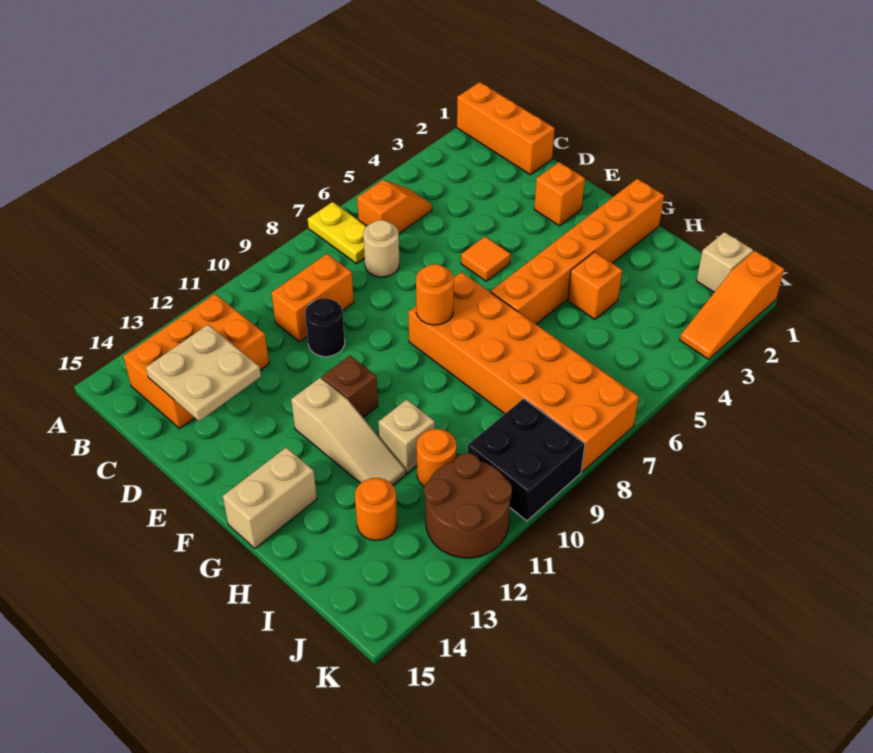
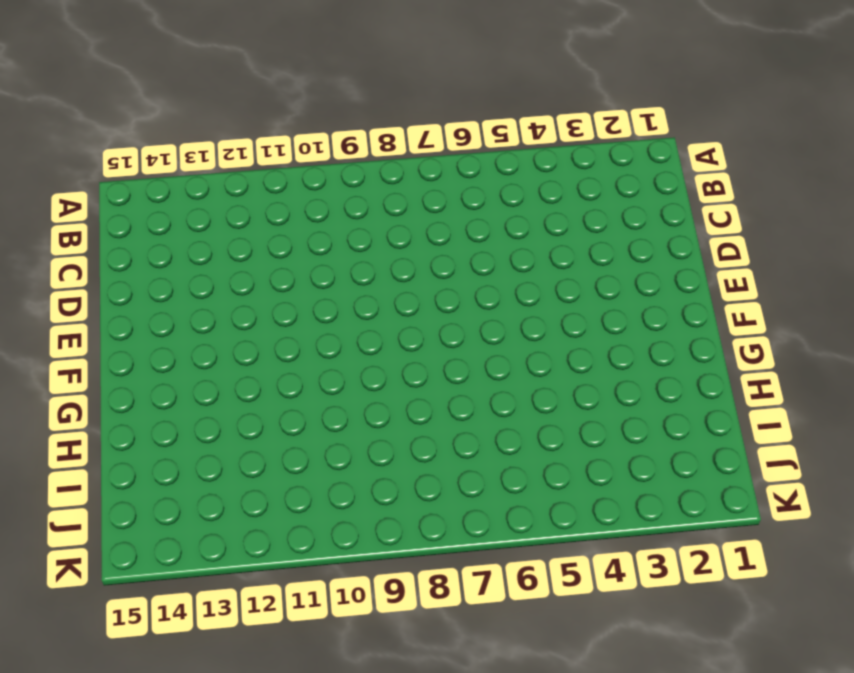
none -> orange brick A1:C1 level 1
none -> yellow plate A7:B7 level 1
none -> orange slope B5:B6 level 1 top 6

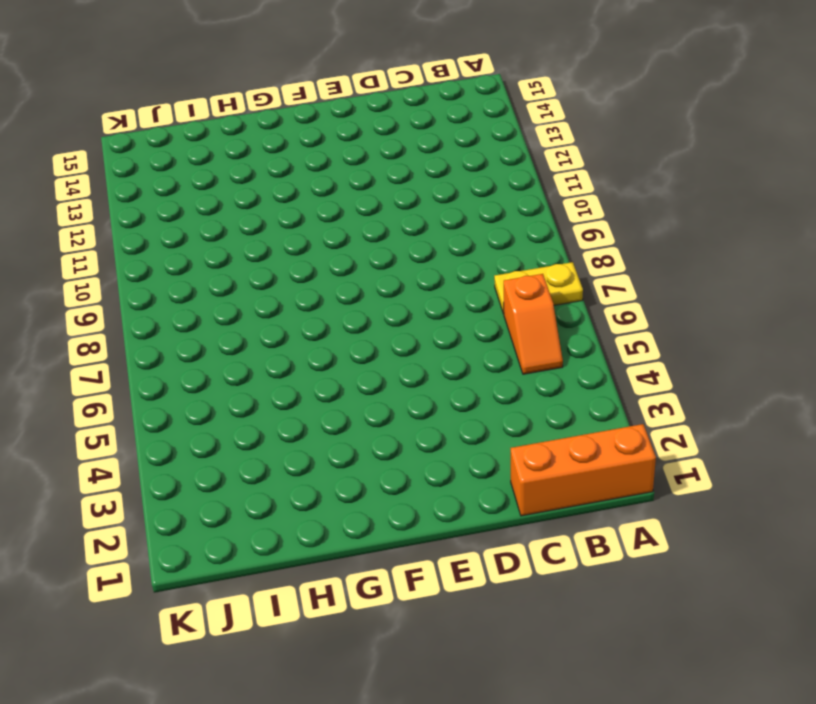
none -> orange brick B12:C14 level 1
none -> tan round brick C7 level 1
none -> orange brick C9:C10 level 1

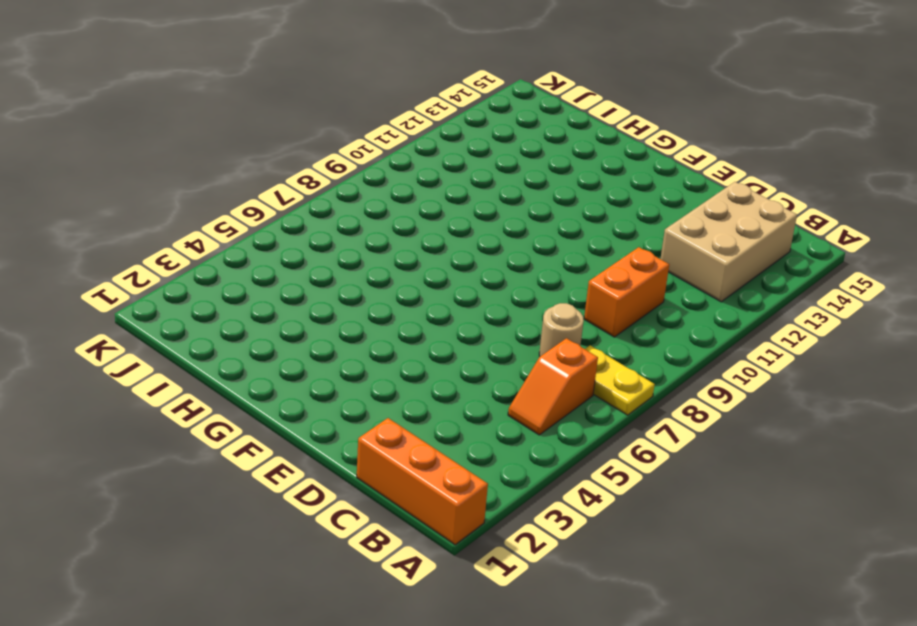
tan brick B12:C14 level 1 -> orange brick B12:C14 level 1
none -> black round brick D10 level 1
none -> orange brick E2 level 1
none -> orange tile E5 level 1

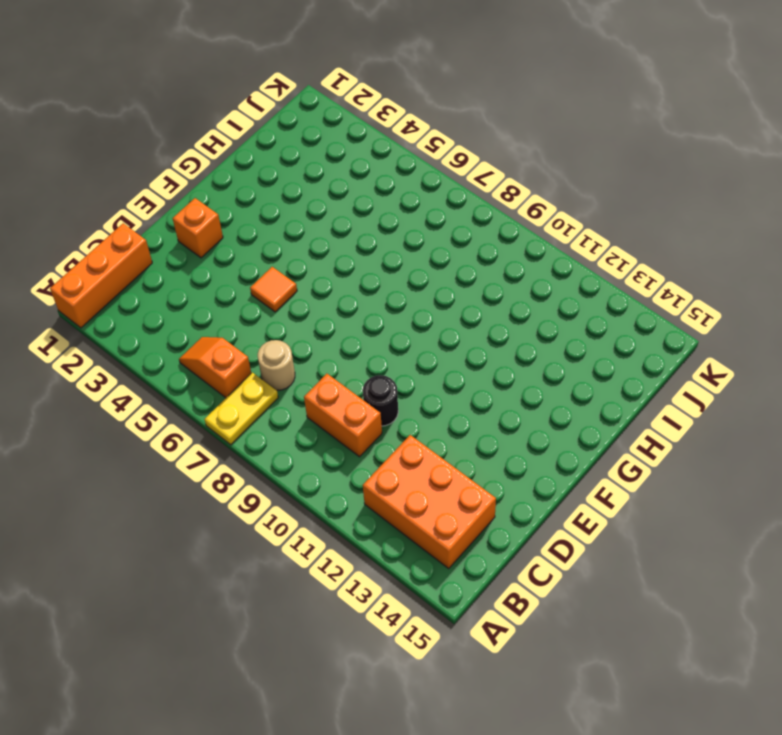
none -> orange brick F7:K8 level 1
none -> brown brick F11 level 1
none -> tan slope F12:H12 level 1 top F

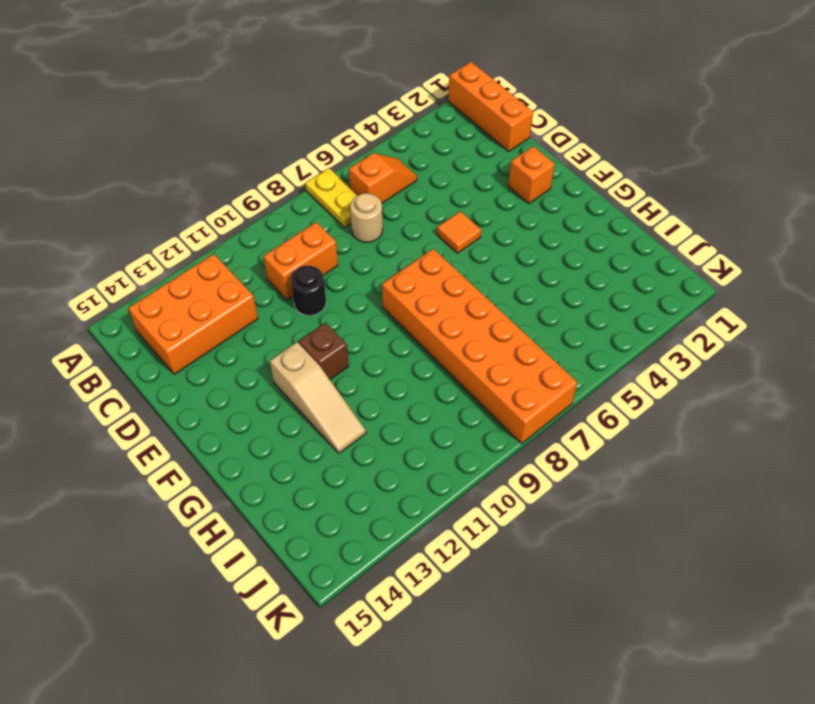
none -> orange brick G1:G6 level 1
none -> tan brick G14:G15 level 1
none -> orange brick H4 level 1

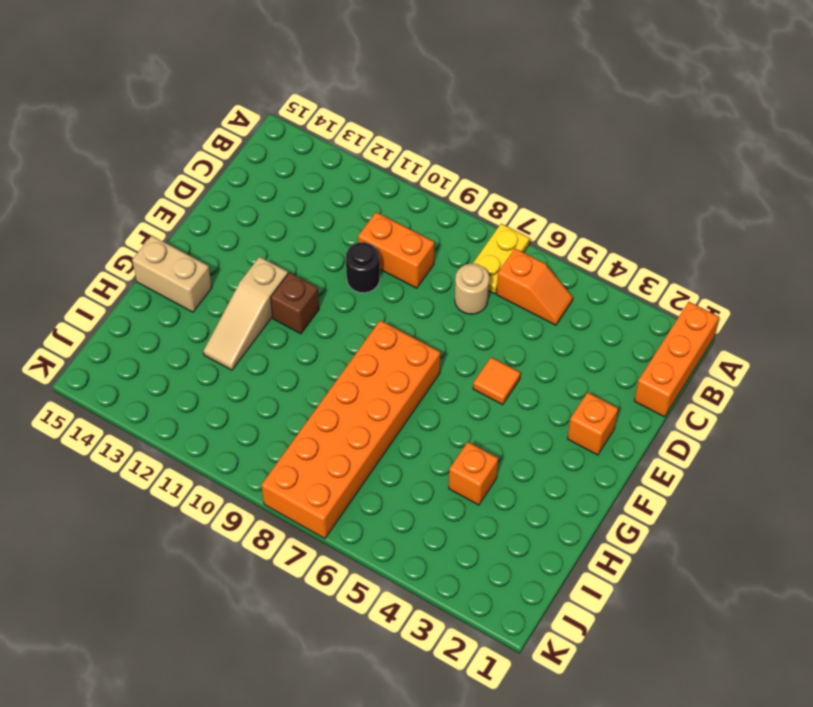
none -> orange brick B12:C14 level 1
none -> orange brick G1:G6 level 1
none -> tan brick H11 level 1

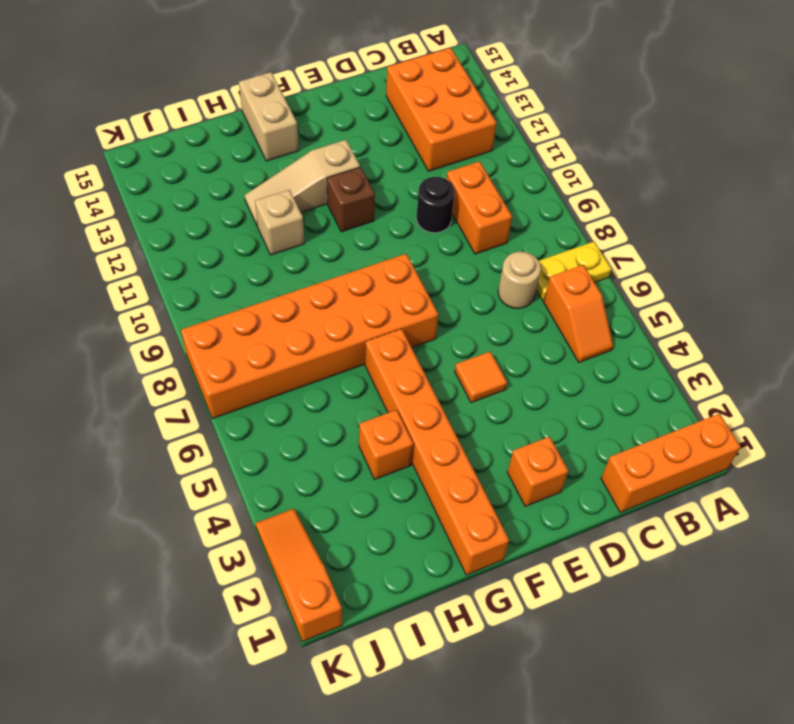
none -> orange round brick I11 level 1
none -> orange round brick I13 level 1
none -> tan brick J1 level 1

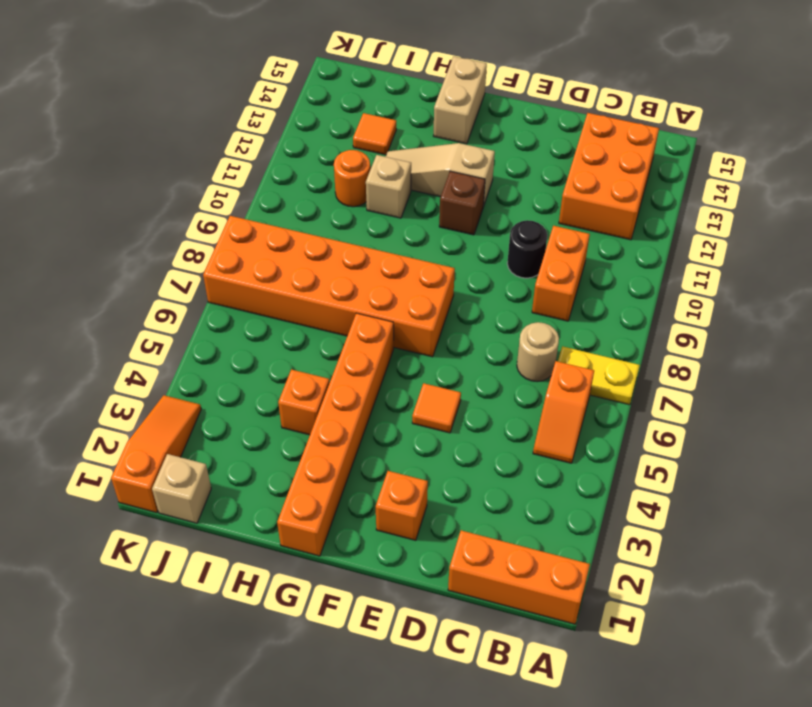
orange tile I13 level 1 -> orange round brick I13 level 1
none -> black brick J9:K10 level 1
none -> brown round brick J11:K12 level 1
none -> tan plate C13:D14 level 2

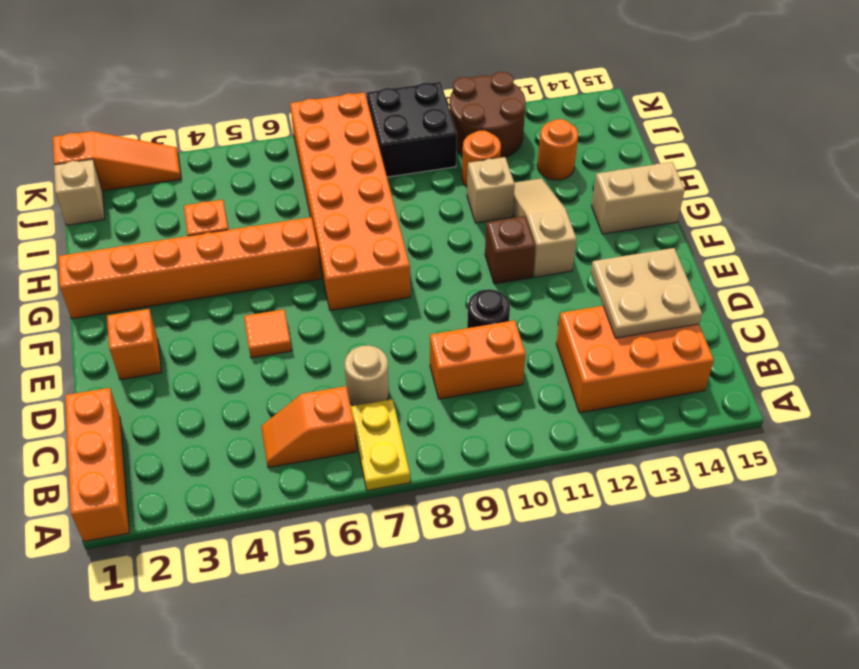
none -> orange round brick F8 level 2

